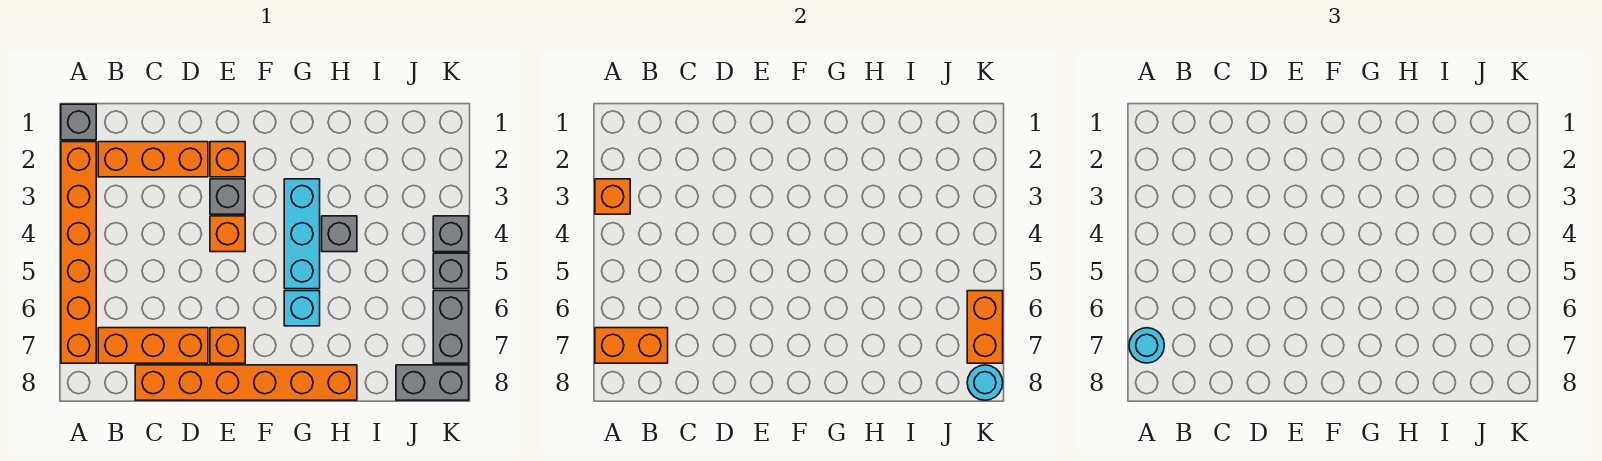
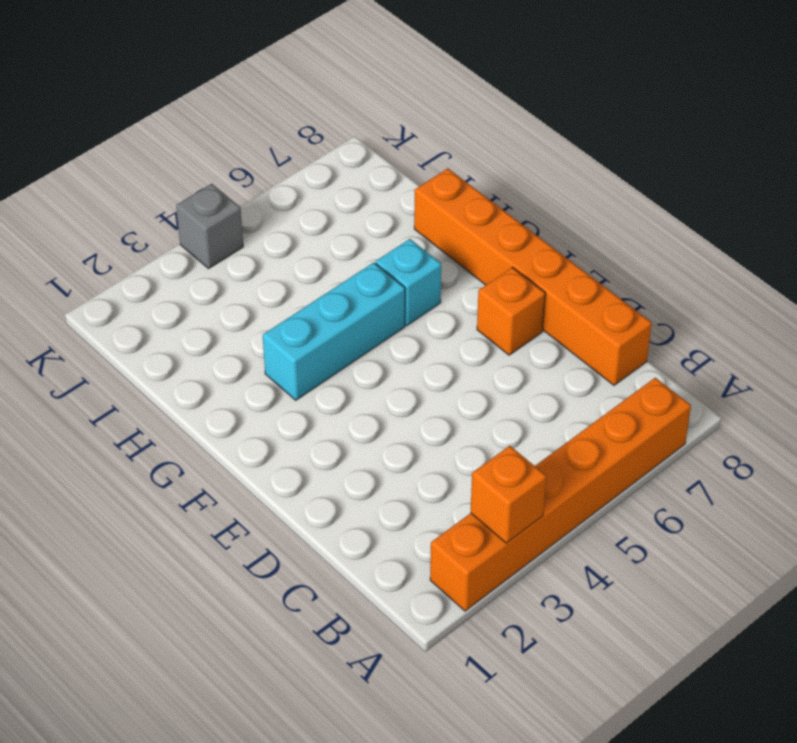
none -> grey brick A1 level 1
none -> orange brick B2:D2 level 1
none -> orange brick B7:D7 level 1

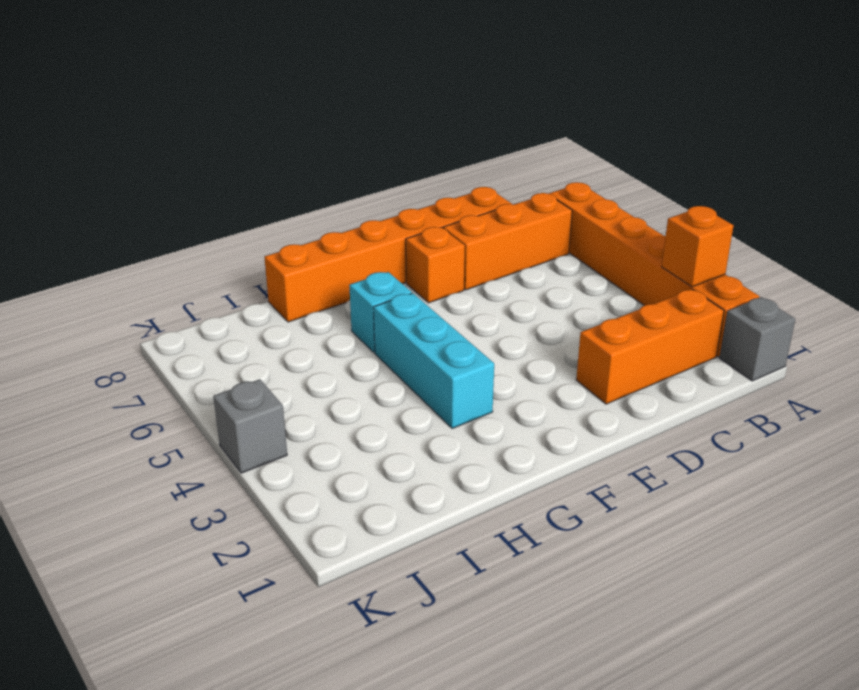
none -> orange brick E2 level 1
none -> grey brick E3 level 1
none -> orange brick E4 level 1

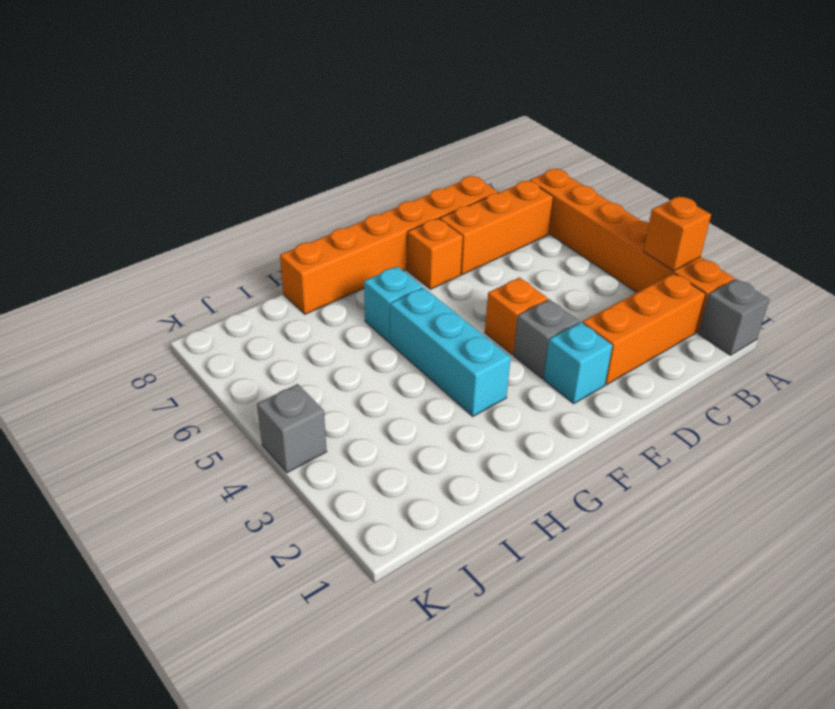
cyan brick E2 level 1 -> orange brick E2 level 1
none -> grey brick H4 level 1
none -> grey brick J8:K8 level 1
none -> grey brick K5 level 1

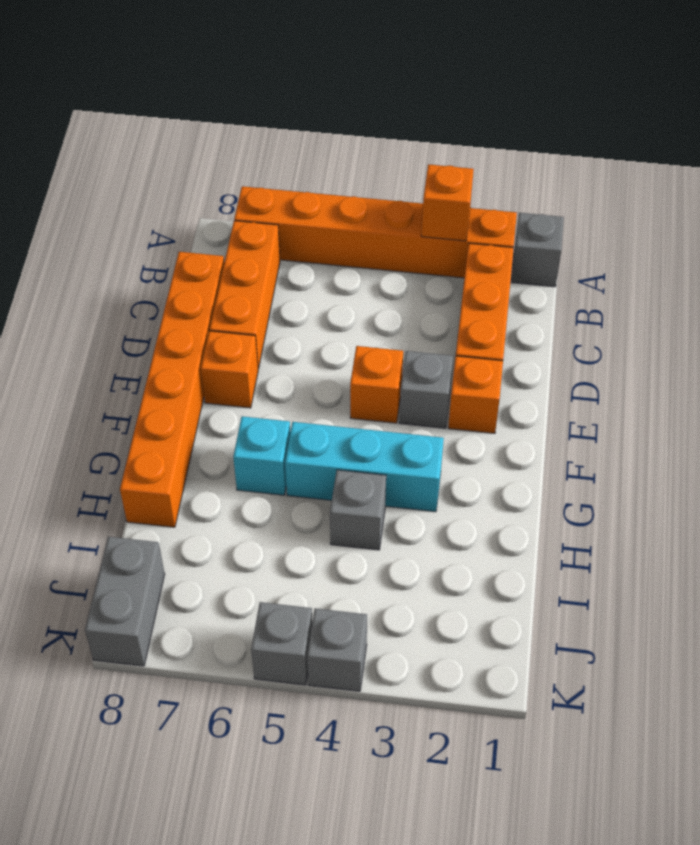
none -> grey brick K6:K7 level 1
none -> orange brick A7:B7 level 2
none -> orange brick K6:K7 level 2

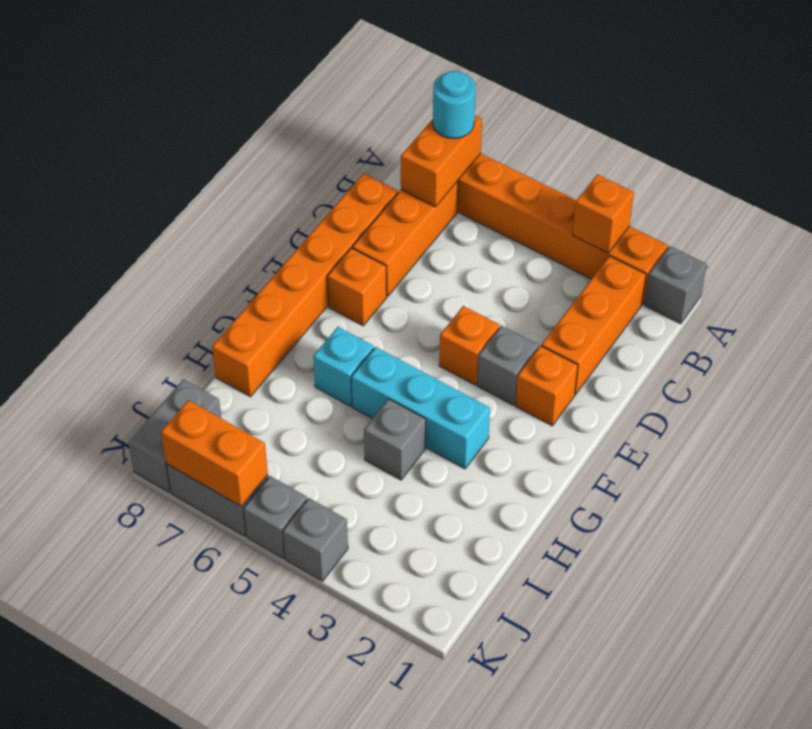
none -> cyan round brick K8 level 2

